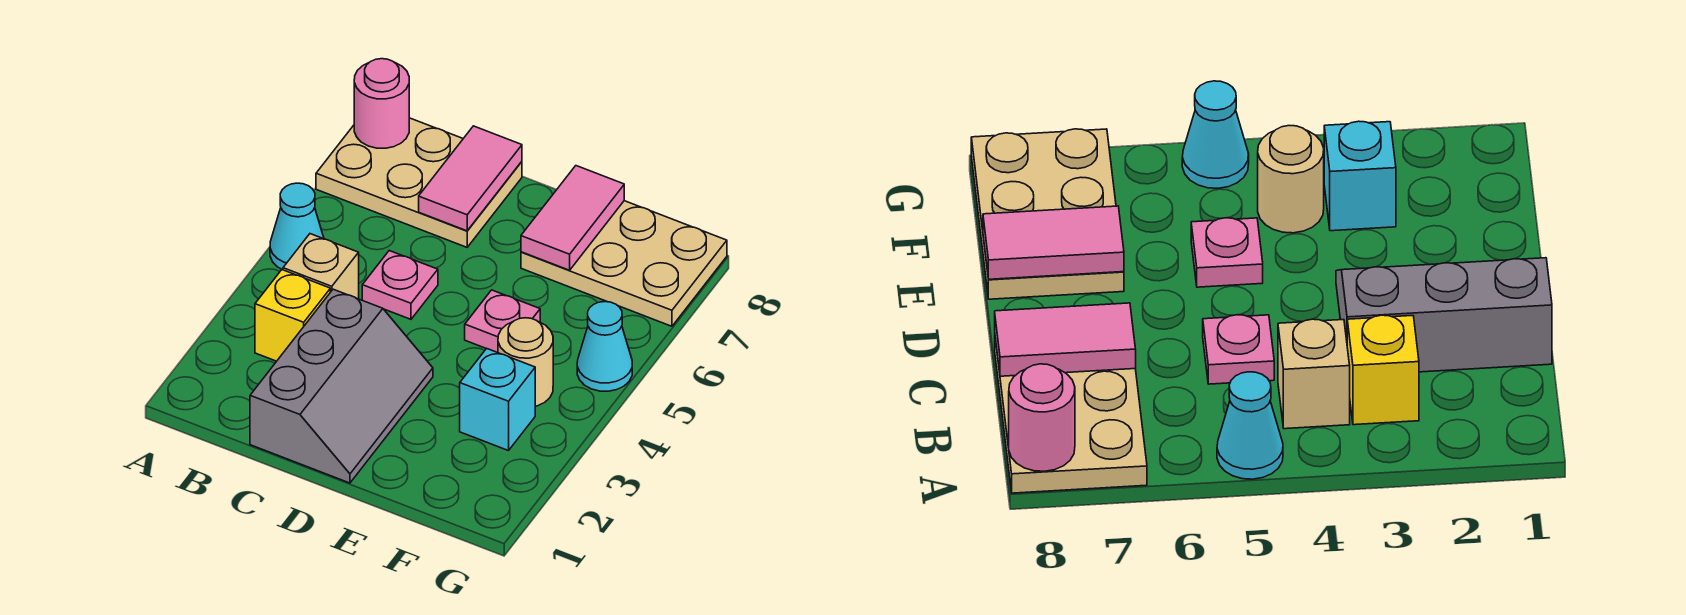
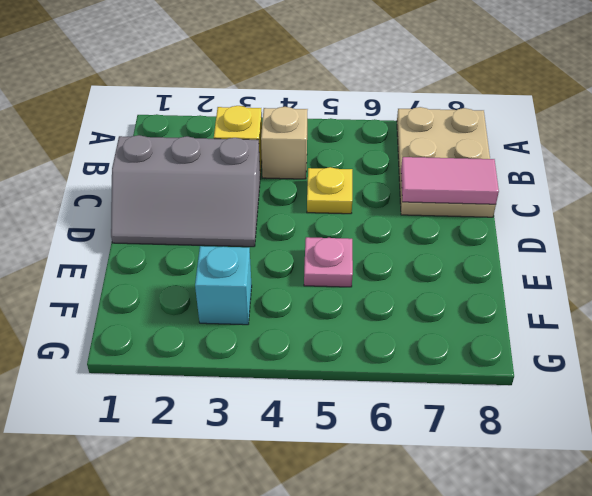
yellow plate C5 level 1 -> pink plate C5 level 1
none -> cyan cone A5 level 1
none -> tan plate E7:G8 level 1
none -> tan round brick F4 level 1

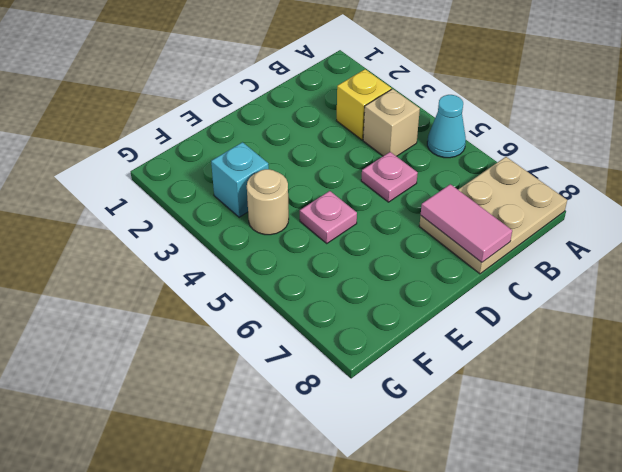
none -> grey slope C1:D3 level 1 top C
none -> tan plate E7:G8 level 1
none -> cyan cone G5 level 1

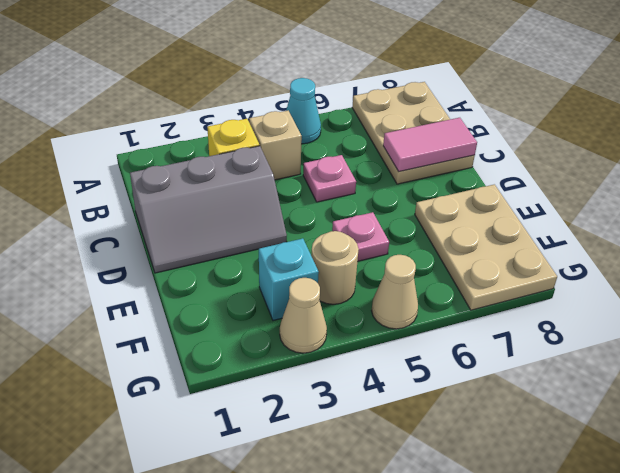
tan cone G3 level 1 -> none
tan cone G5 level 1 -> cyan cone G5 level 1
none -> pink round brick A8 level 2
none -> pink tile E7:E8 level 2

